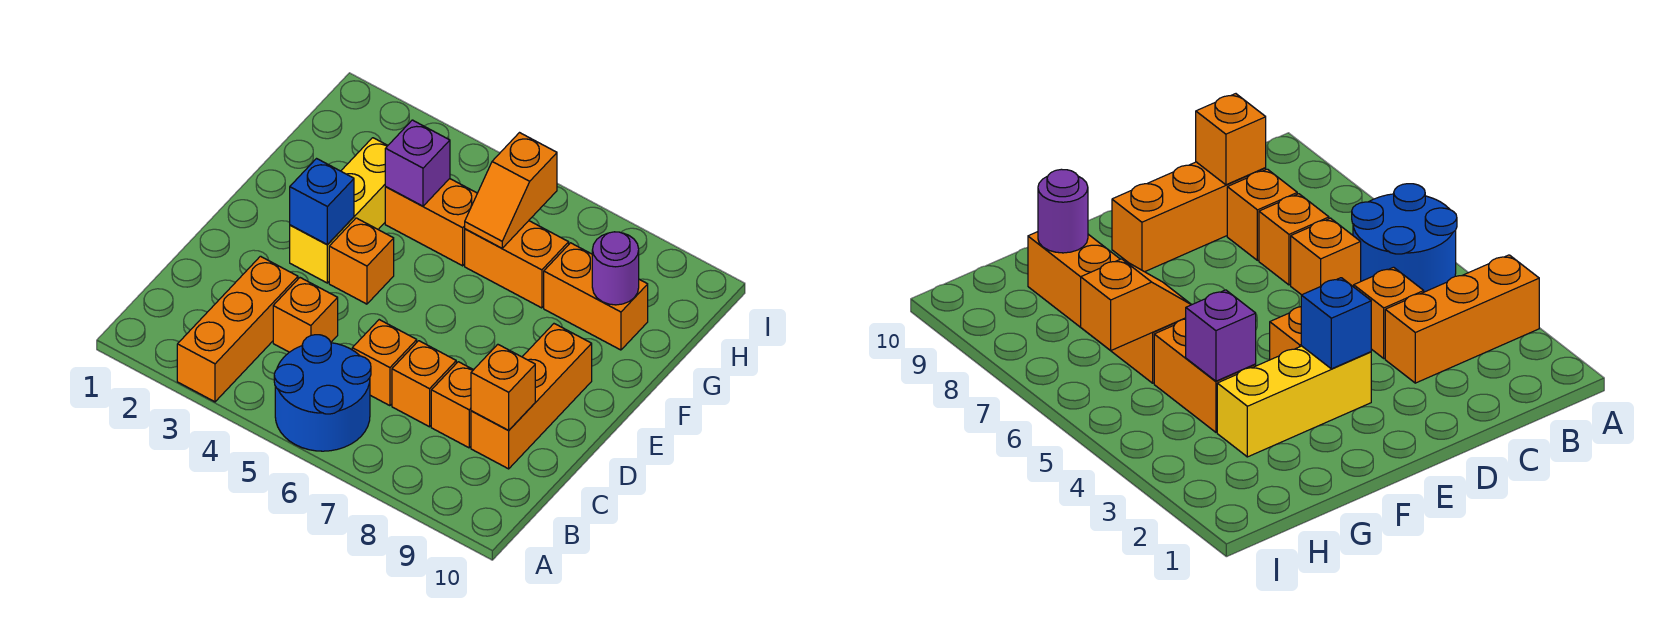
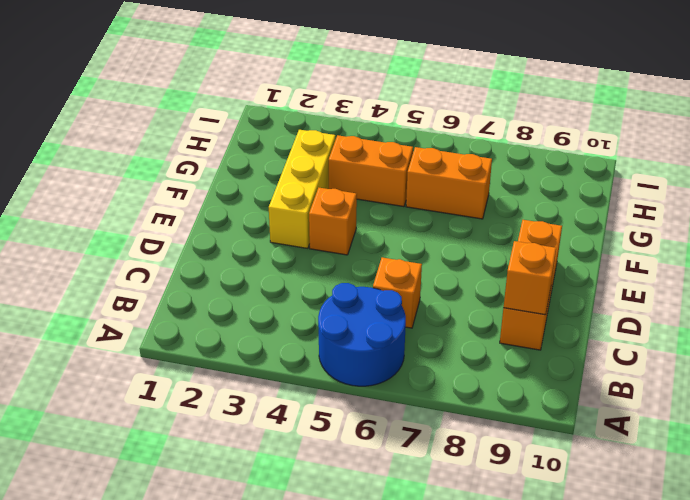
none -> orange brick A3:C3 level 1
none -> orange brick C4 level 1
none -> orange brick C7 level 1

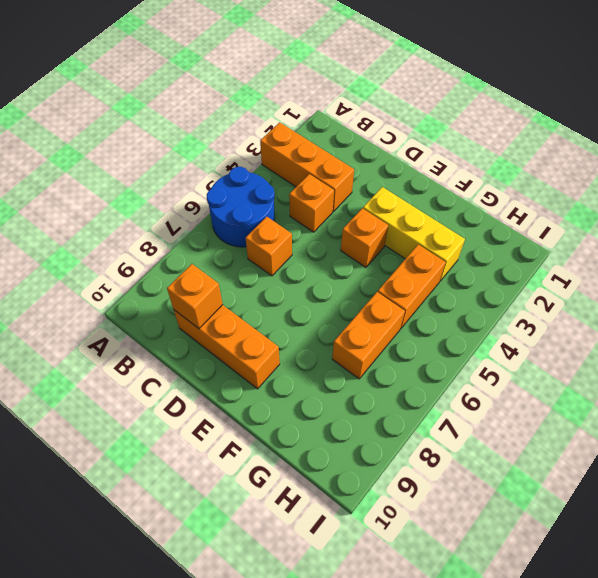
none -> orange brick C7 level 1
none -> orange brick C8 level 1
none -> orange brick G8:G9 level 1

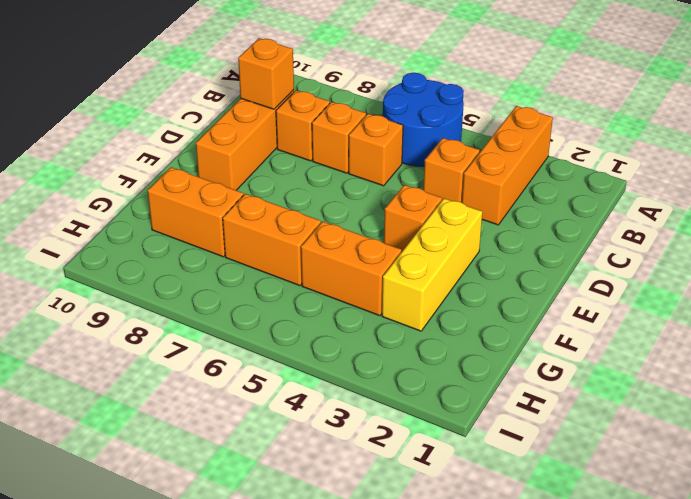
none -> blue brick E3 level 2
none -> purple brick G4 level 2
none -> orange slope G6:H6 level 2 top H

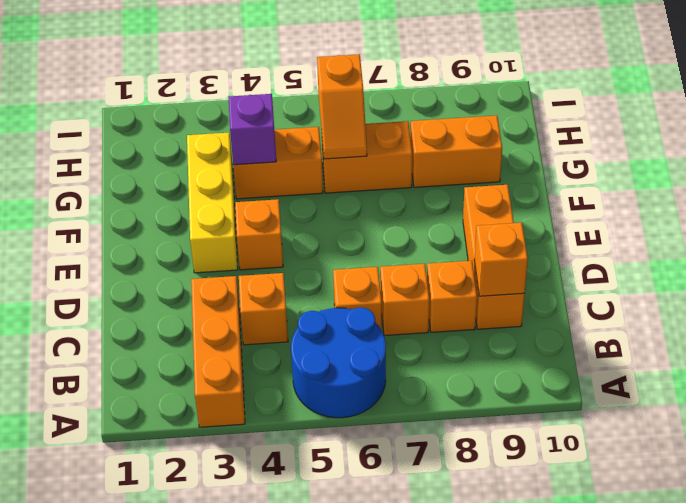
none -> blue brick E3 level 2
none -> purple round brick G9 level 2

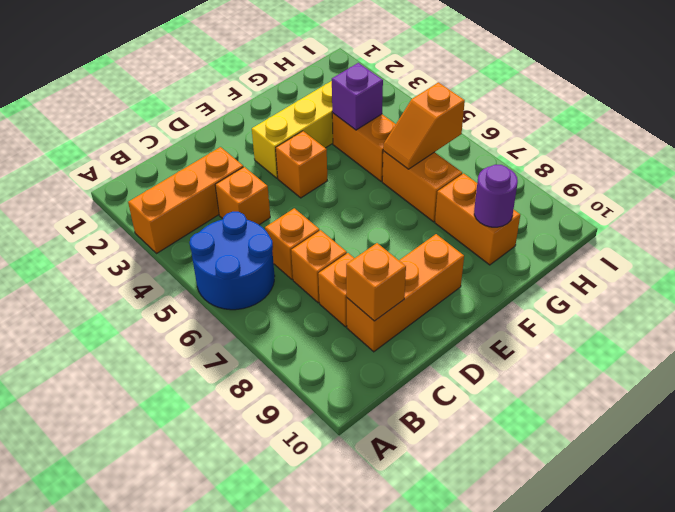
none -> blue brick E3 level 2

